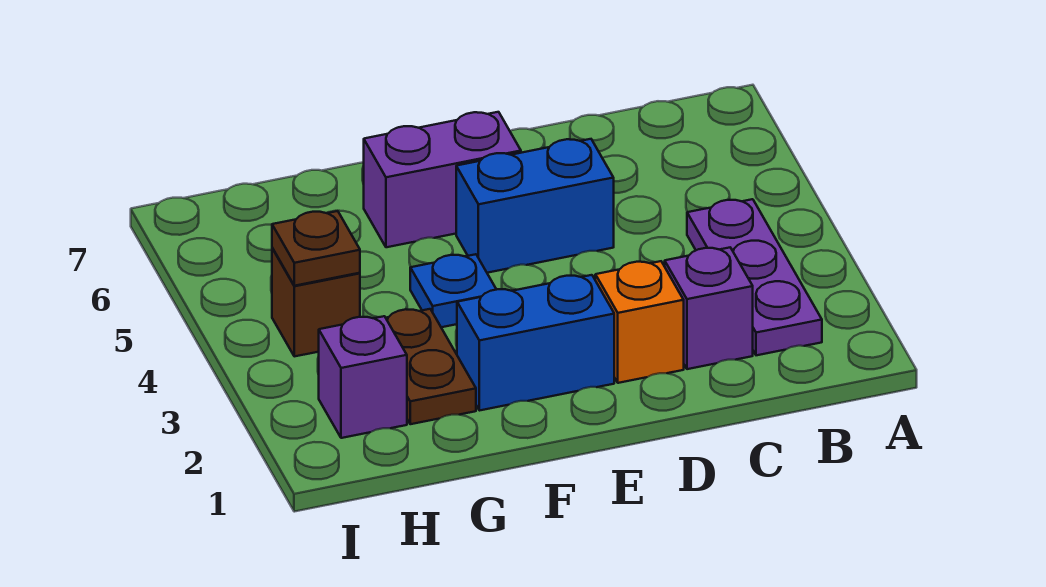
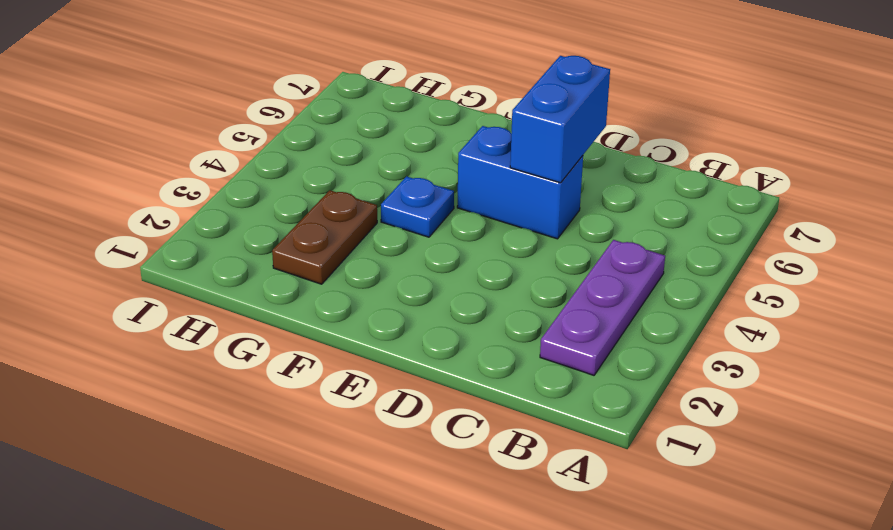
blue brick D5:D6 level 2 -> blue brick E2:F2 level 1
none -> purple brick C2 level 1
none -> orange brick D2 level 1

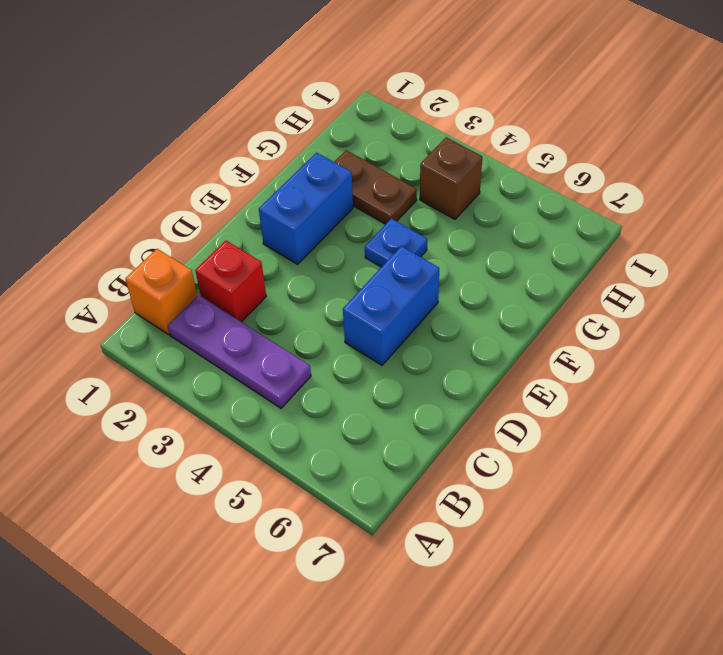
orange brick B1 level 1 -> orange brick D2 level 1
red brick C2 level 1 -> purple brick C2 level 1
none -> purple brick E6:F6 level 1
none -> purple brick H2 level 1

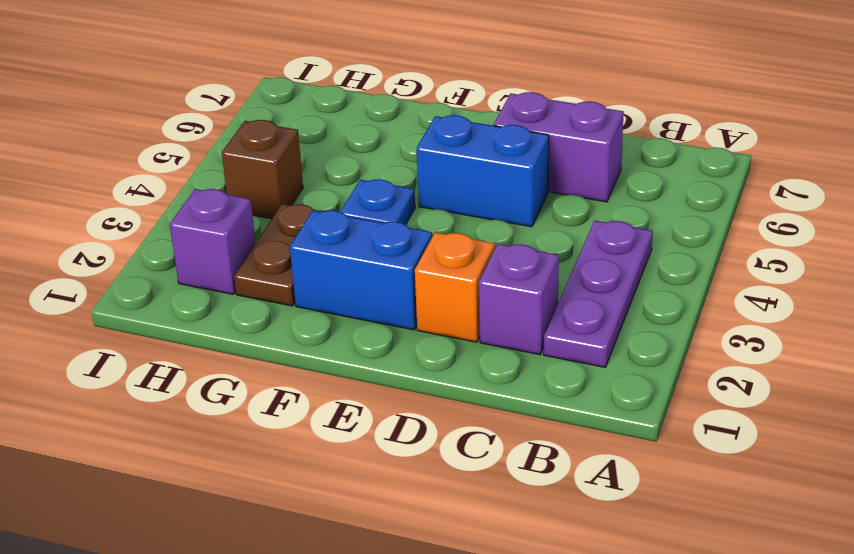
purple brick C6:D6 level 1 -> purple brick E6:F6 level 1
none -> brown plate H4 level 2

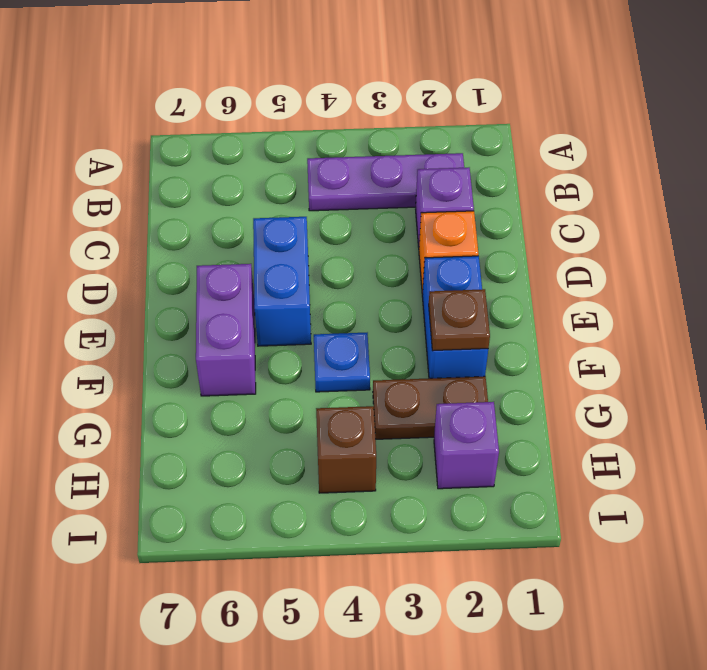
brown plate F2 level 2 -> brown plate H4 level 2

